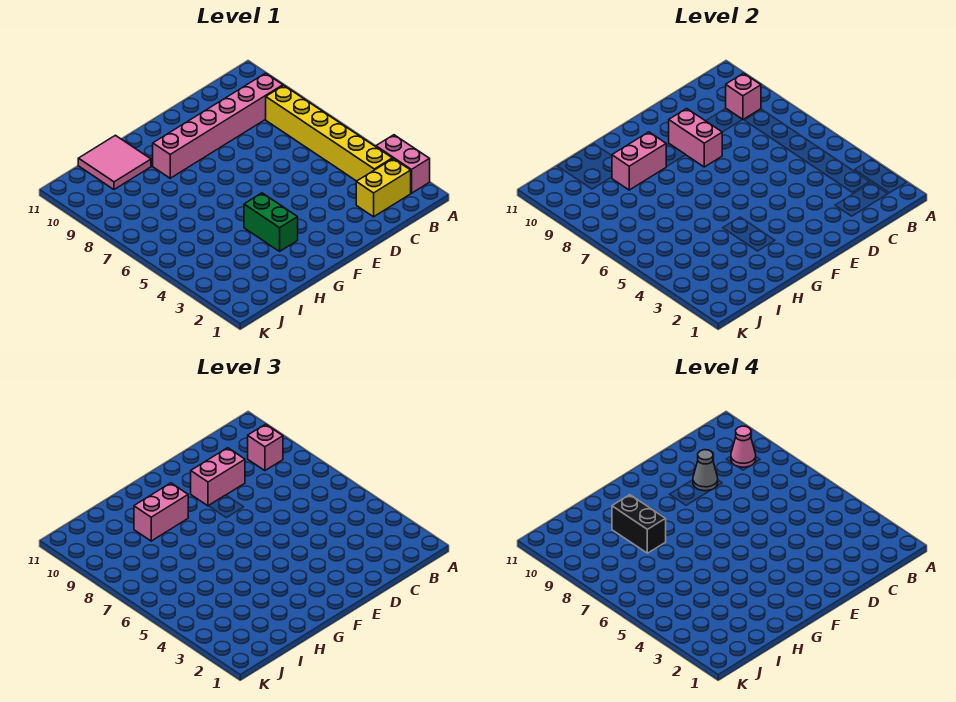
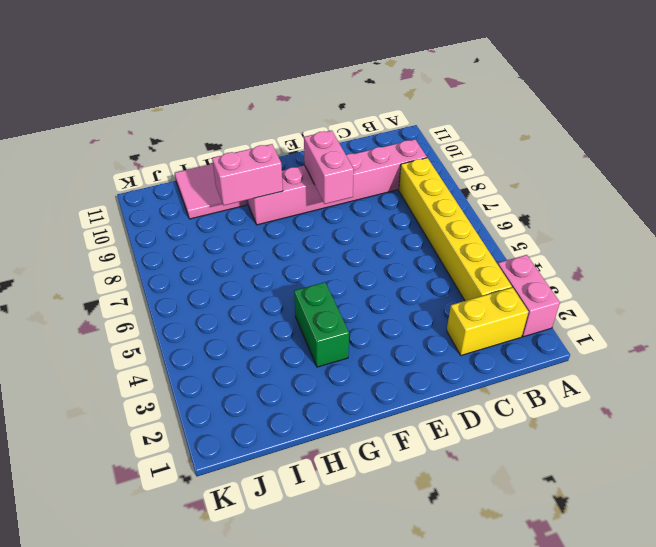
none -> pink brick B9 level 2
none -> pink brick B9 level 3
none -> pink brick D9:E9 level 3

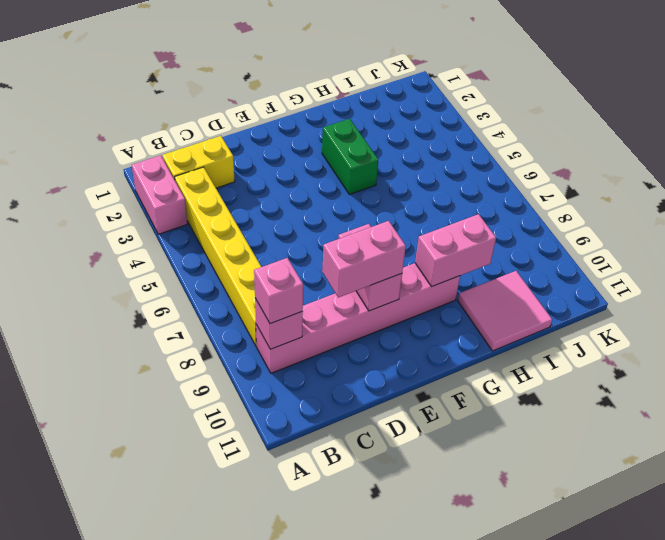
none -> pink brick G9:H9 level 3
none -> pink cone B9 level 4
none -> grey cone D9 level 4

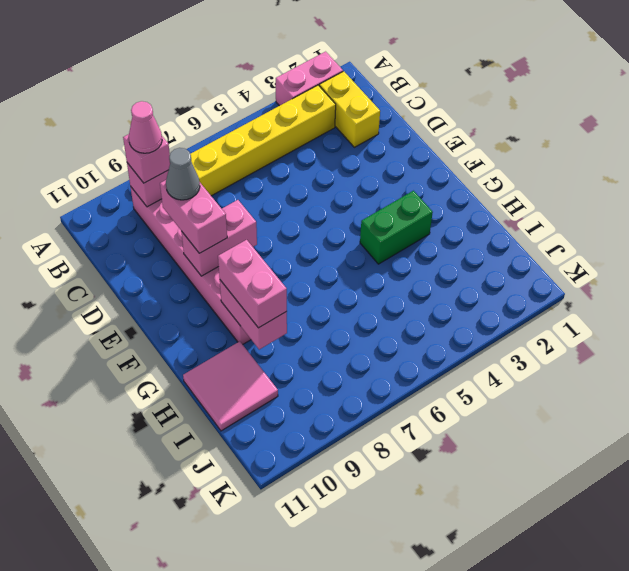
none -> black brick H8:H9 level 4

